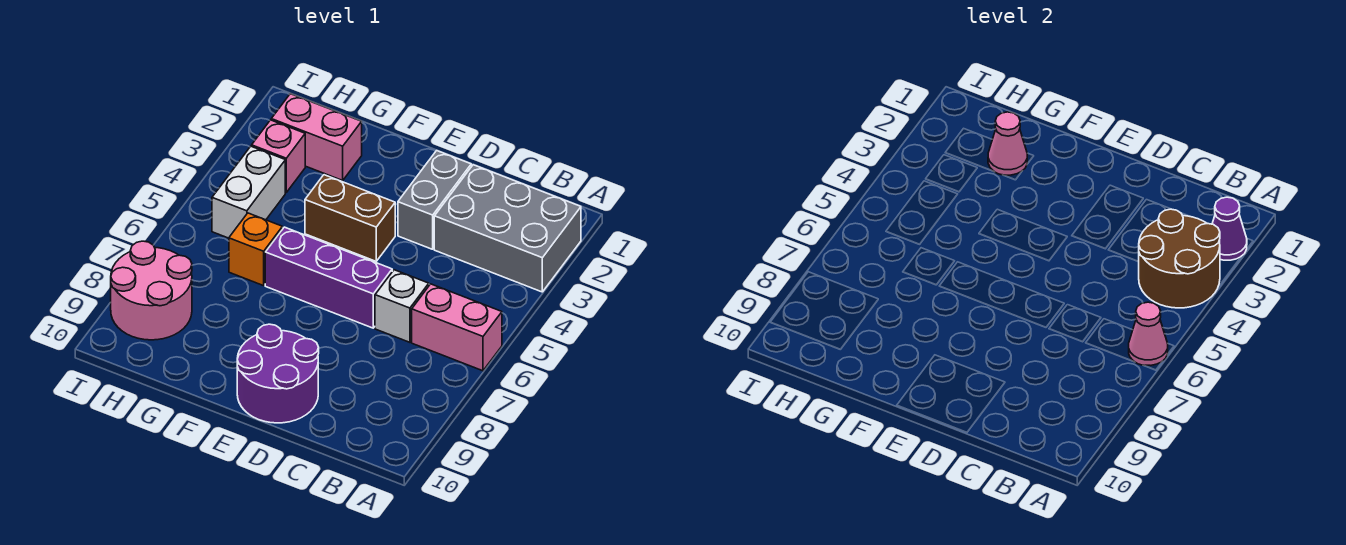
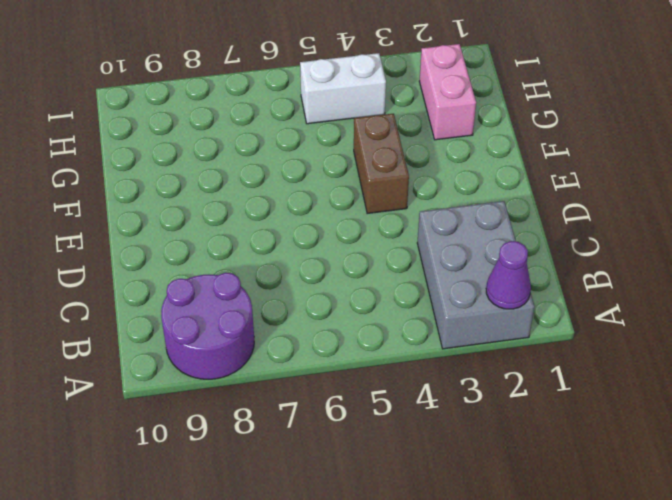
purple round brick A8:B9 level 1 -> purple round brick D9:E10 level 1
none -> pink brick A6:B6 level 1
none -> white brick C6 level 1
none -> grey brick D2:D3 level 1

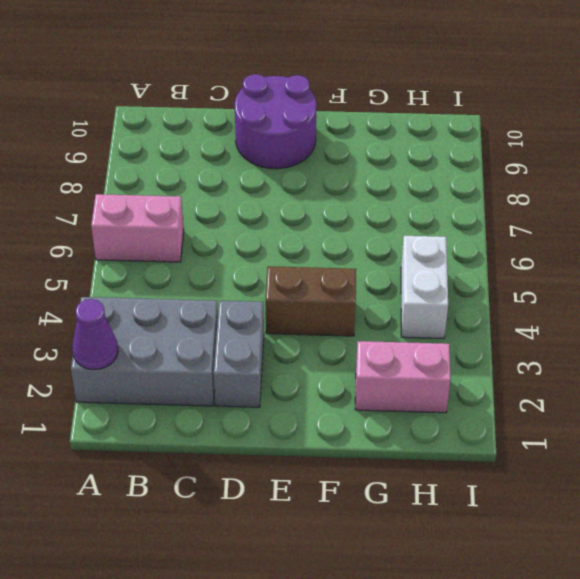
none -> white brick C6 level 1
none -> purple brick D6:F6 level 1
none -> orange brick G6 level 1

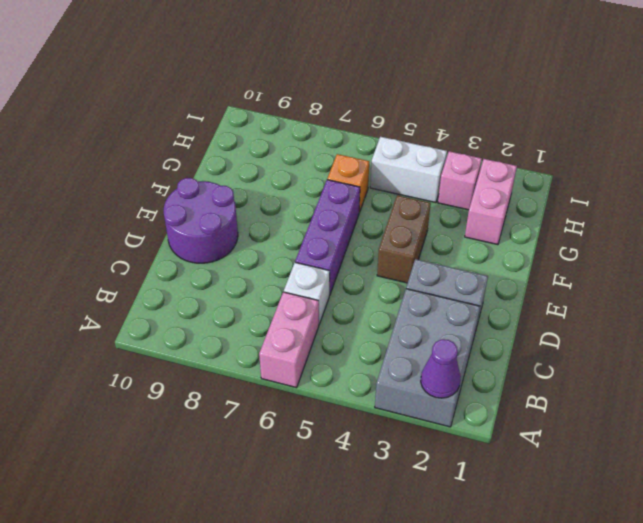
none -> pink round brick H8:I9 level 1
none -> brown round brick A3:B4 level 2
none -> pink cone A6 level 2

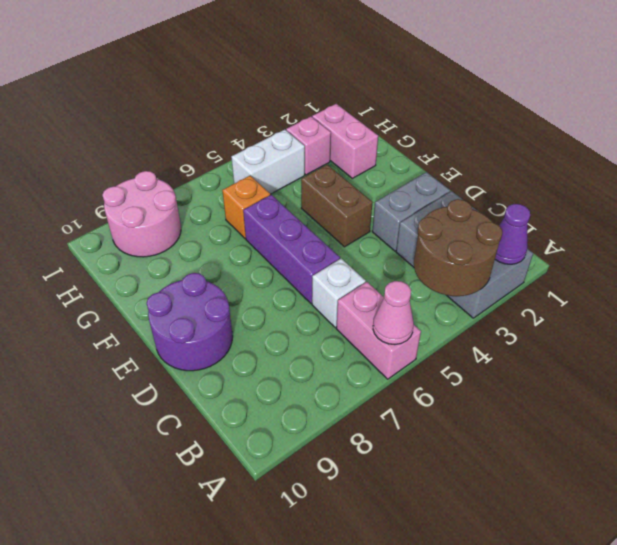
none -> pink cone G2 level 2

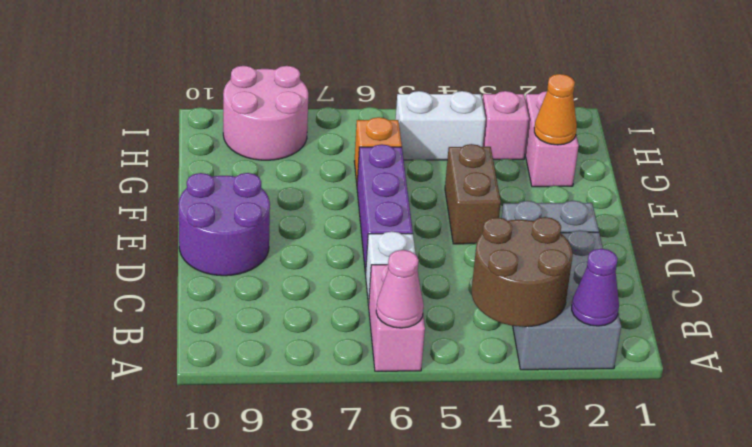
orange cone G2 level 2 -> pink cone G2 level 2

